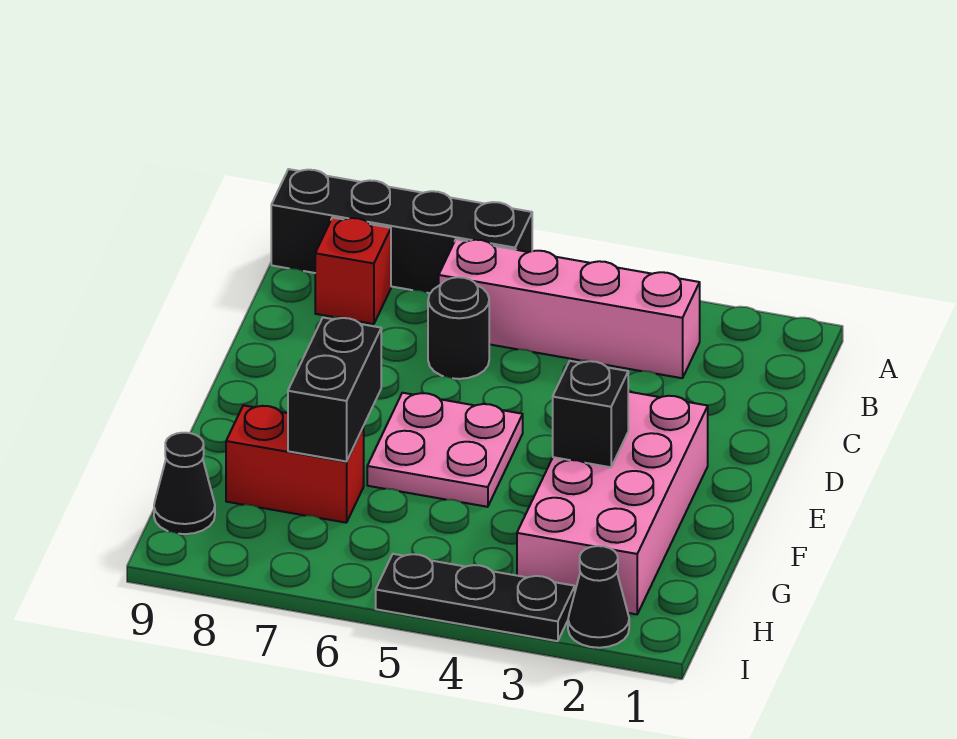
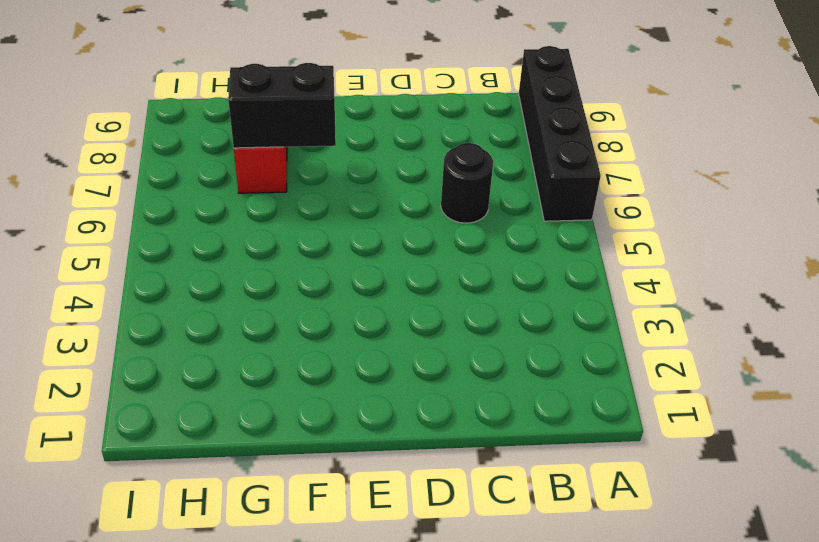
none -> pink brick B3:B6 level 1
none -> red brick B8 level 1
none -> pink brick E2:H3 level 1

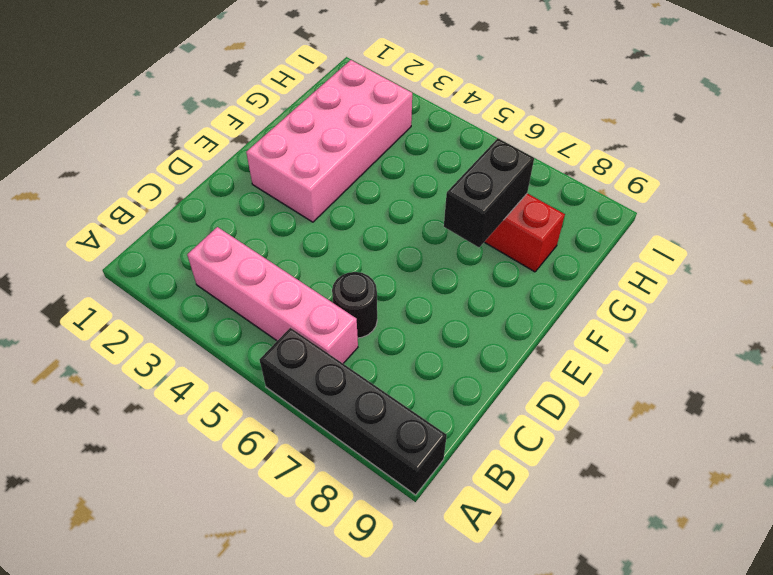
none -> red brick B8 level 1
none -> pink plate E5:F6 level 1
none -> black cone H9 level 1

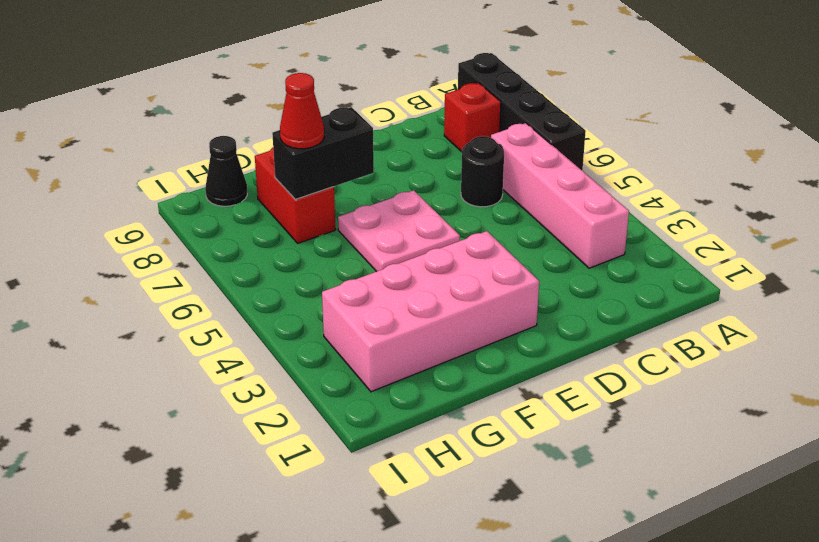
red cone G7 level 3 -> none
none -> black cone I2 level 1
none -> black plate I3:I5 level 1
none -> black brick F3 level 2

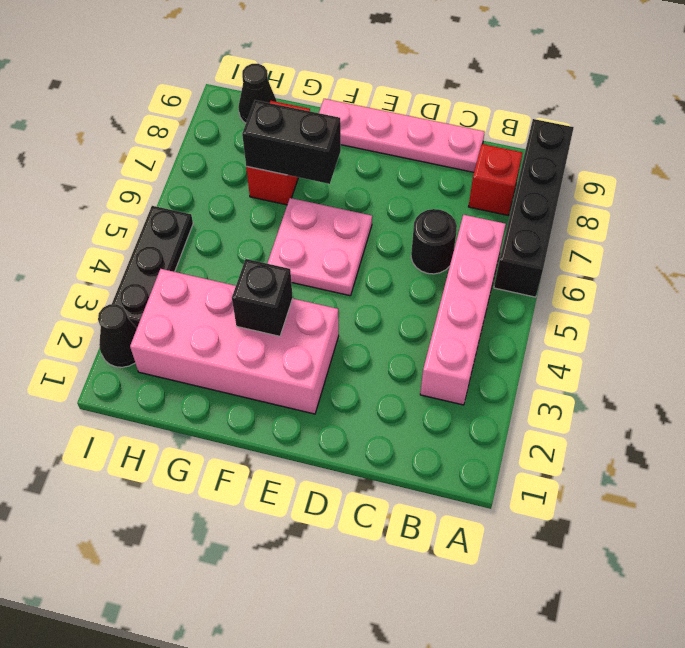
pink plate C9:F9 level 1 -> none

